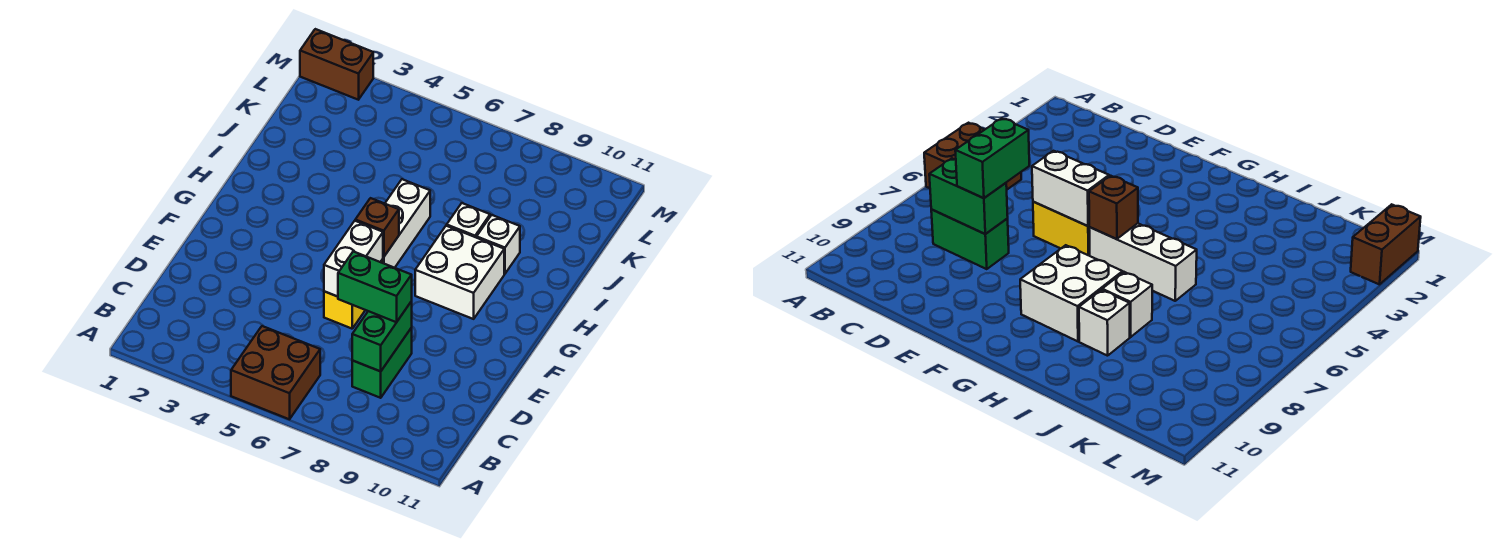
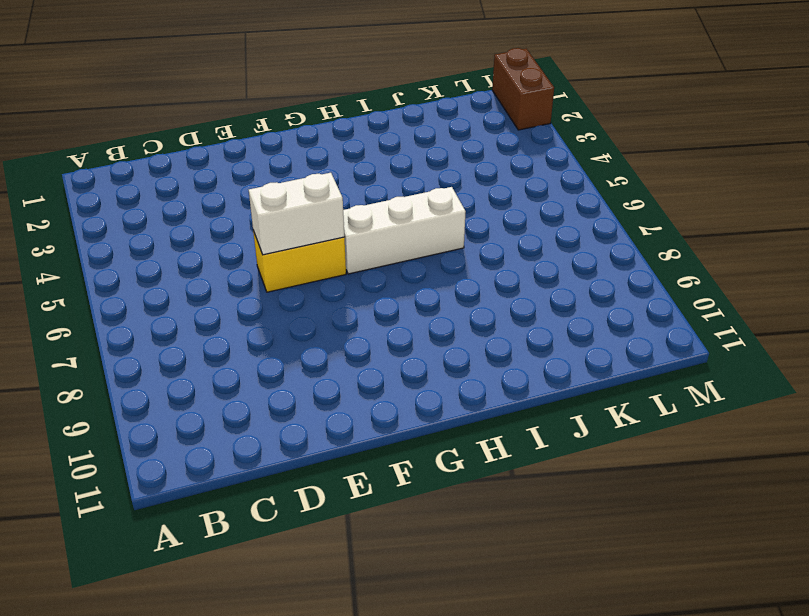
none -> brown brick A5:B6 level 1
none -> green brick C8:D8 level 1
none -> white brick G8:H9 level 1

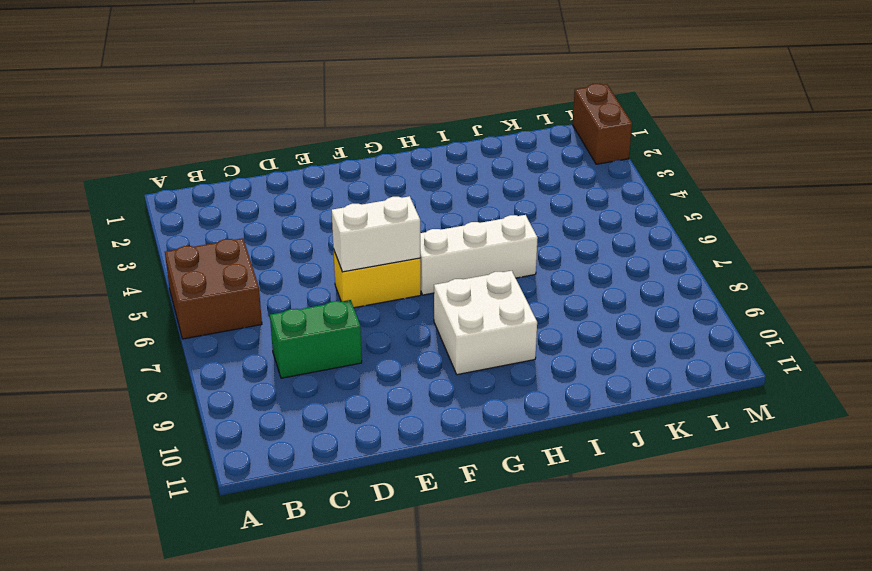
none -> white brick I8 level 1
none -> white brick I9 level 1
none -> green brick C8:D8 level 2

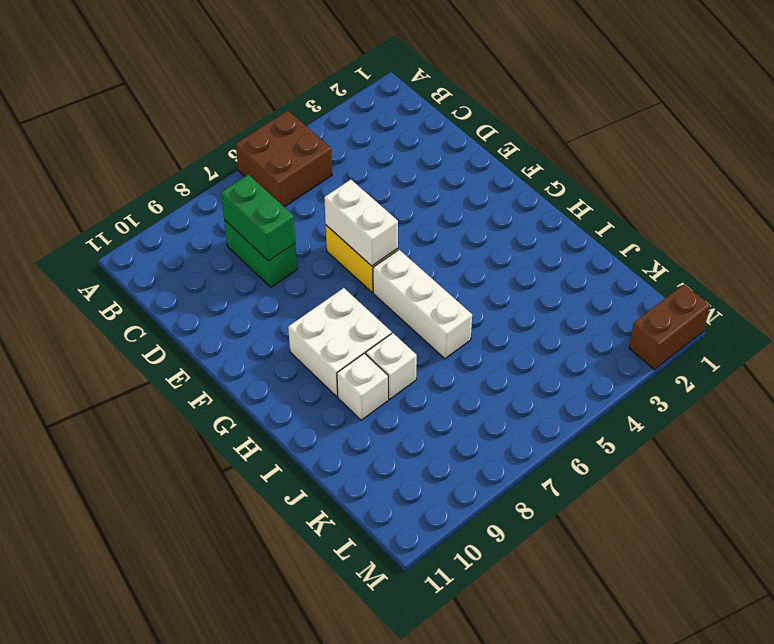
none -> brown brick G6 level 2
none -> green brick D7:D8 level 3

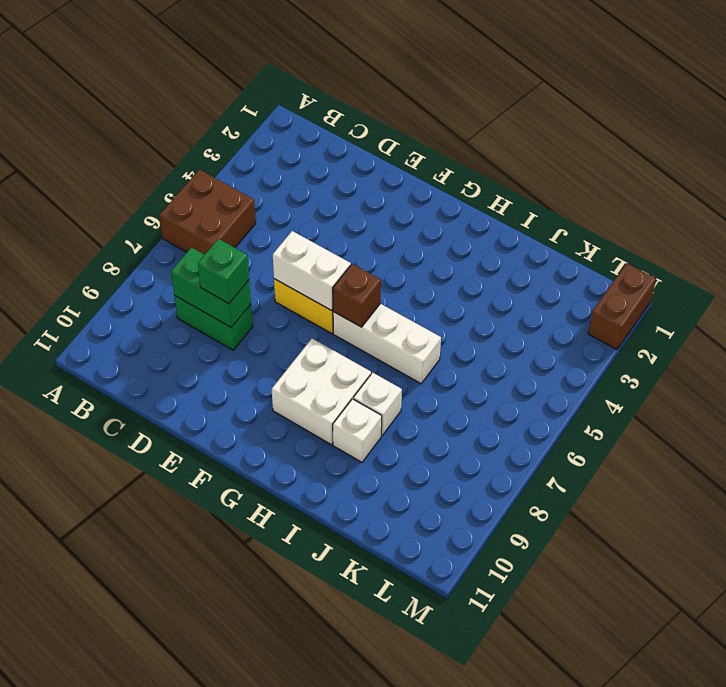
green brick D8 level 3 -> green brick D7:D8 level 3

